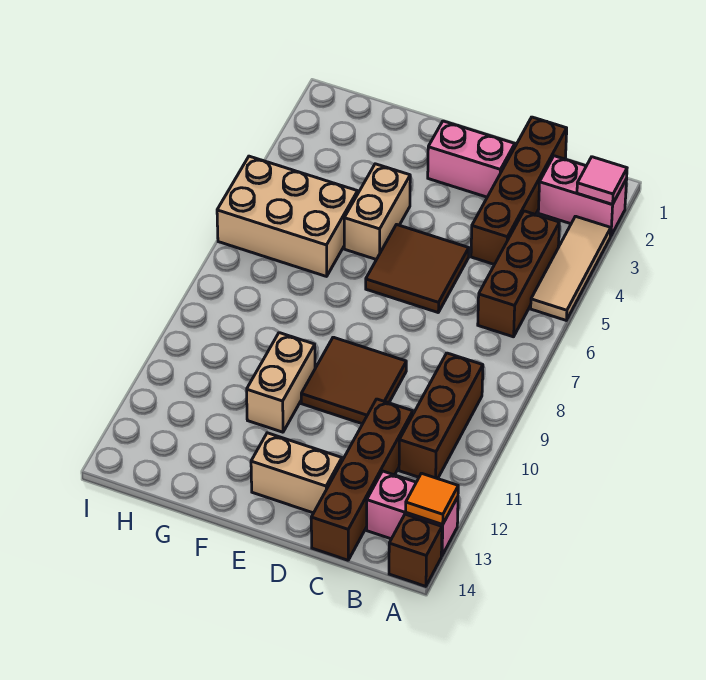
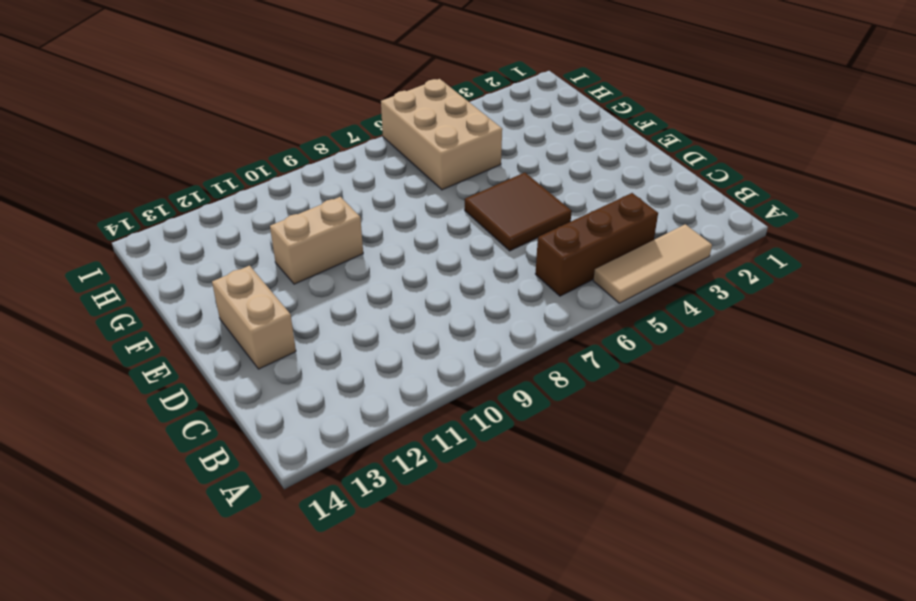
none -> pink brick A2:B2 level 1
none -> pink brick A13:B13 level 1
none -> brown brick A14 level 1

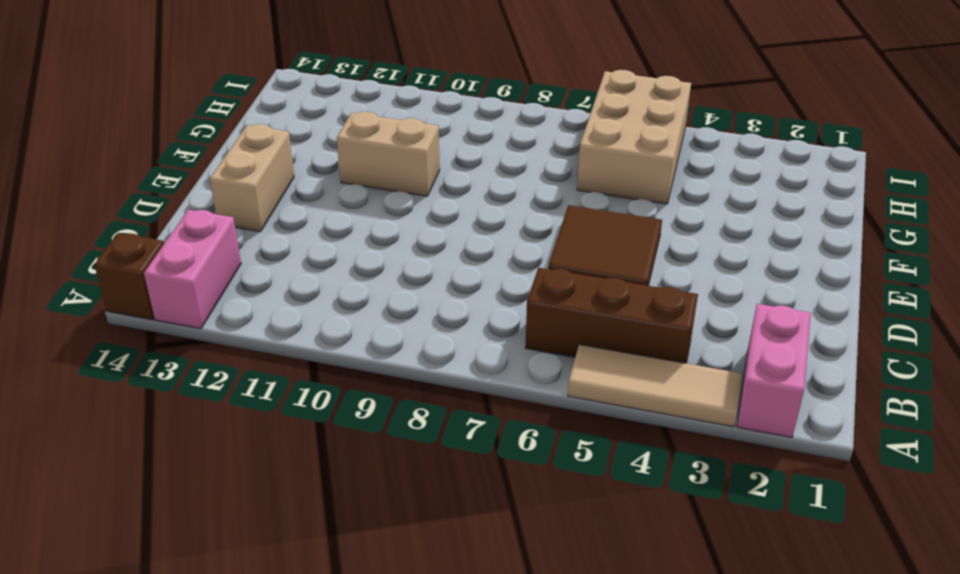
none -> brown brick B9:B11 level 1
none -> brown brick C1:C4 level 1
none -> brown brick C11:C14 level 1

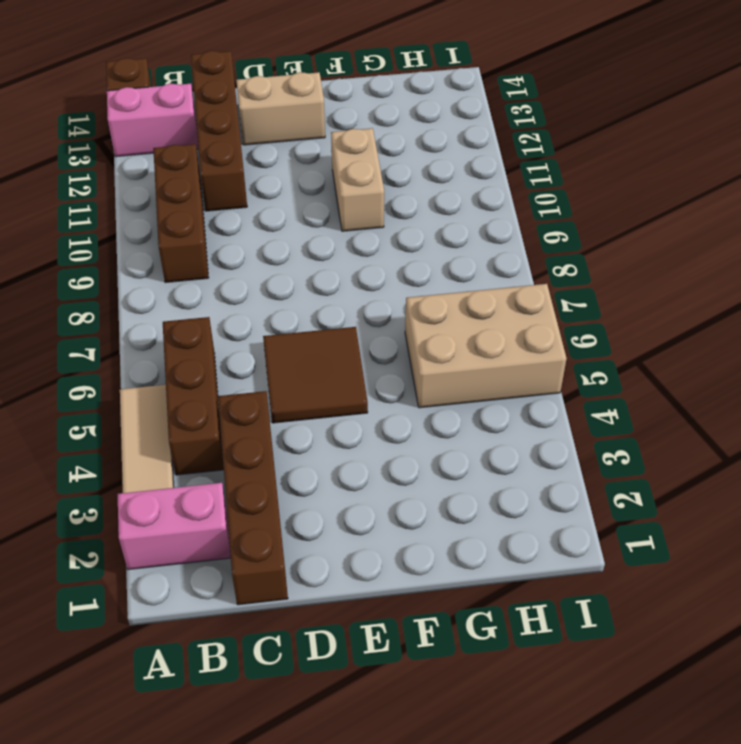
none -> pink brick D2:E2 level 1
none -> brown tile D9:E10 level 1
none -> tan brick F4:F5 level 1

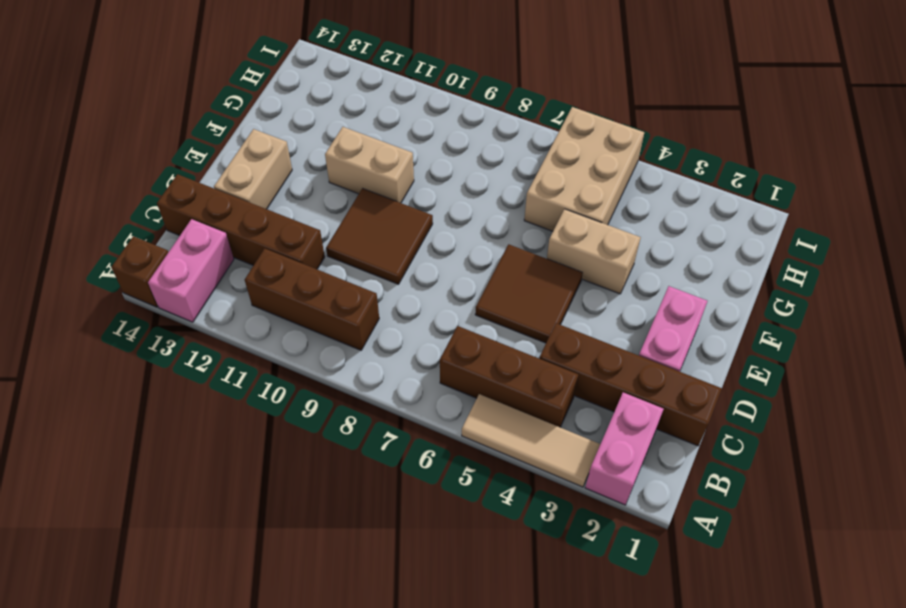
none -> pink tile A2 level 2
none -> orange tile A13 level 2

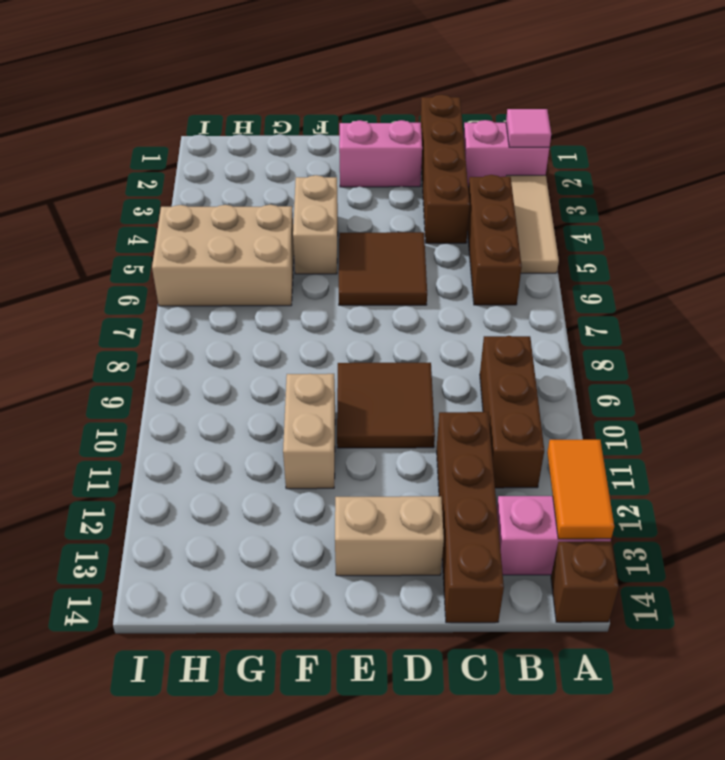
orange tile A12:A13 level 2 -> orange tile A13 level 2

